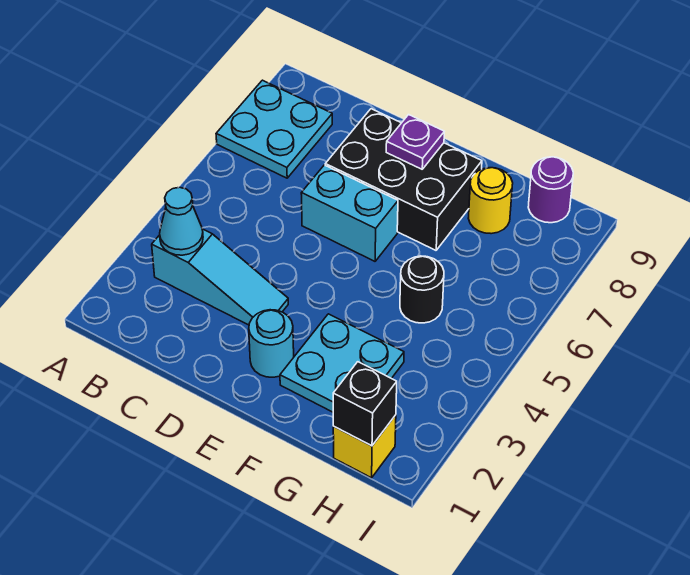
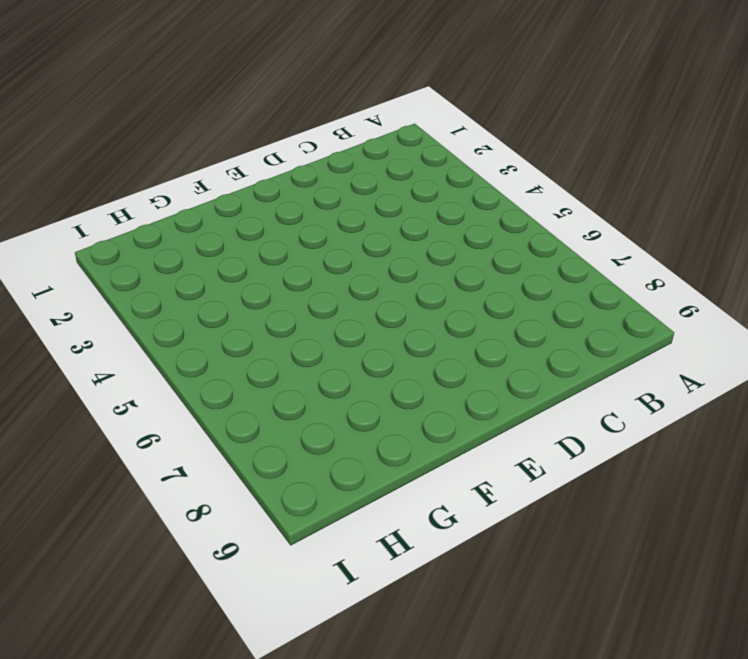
none -> cyan plate A7:B8 level 1
none -> cyan slope B3:D3 level 1 top B
none -> cyan brick D6:E6 level 1

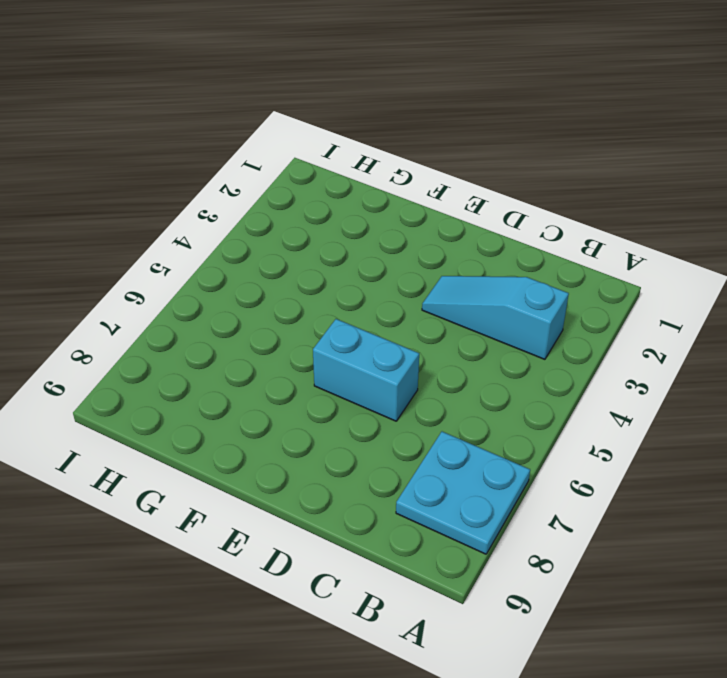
none -> black brick D7:F8 level 1
none -> cyan round brick E2 level 1
none -> cyan plate F2:G3 level 1

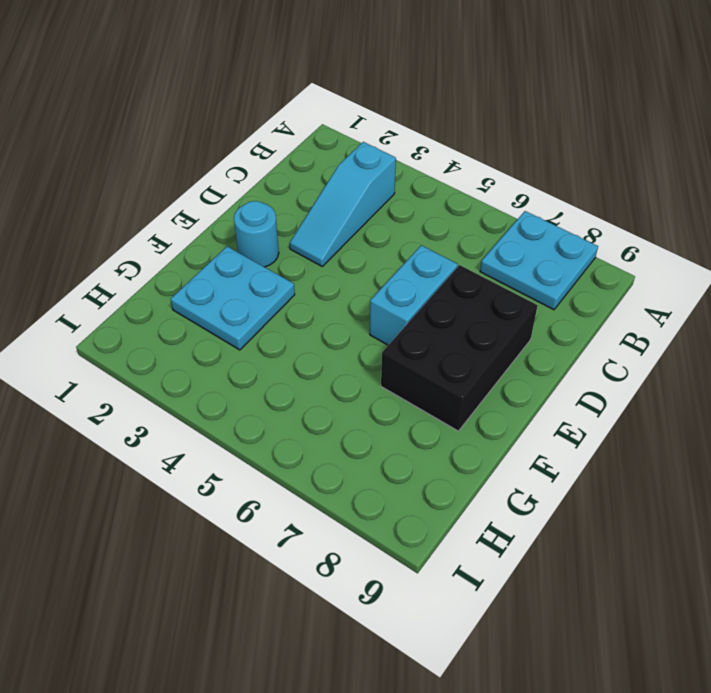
none -> black round brick G5 level 1
none -> yellow round brick G8 level 1
none -> yellow brick H1 level 1

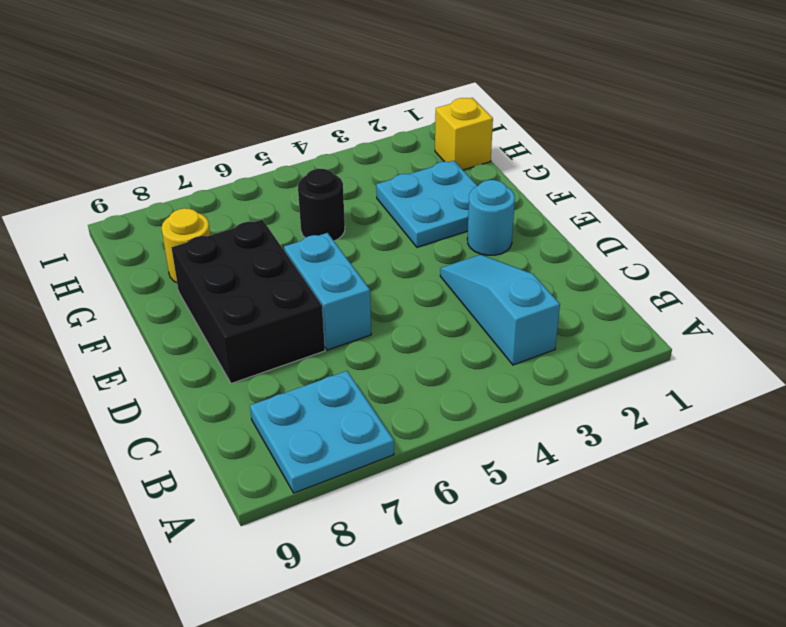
none -> purple round brick H9 level 1
none -> cyan cone B3 level 2
none -> purple plate E8 level 2

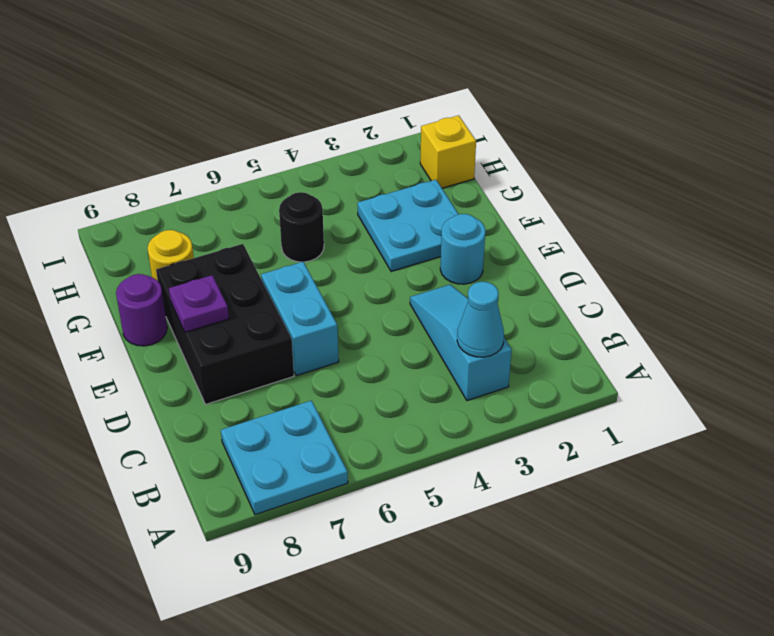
purple round brick F9 level 1 -> purple round brick H9 level 1
none -> black brick H1 level 2

